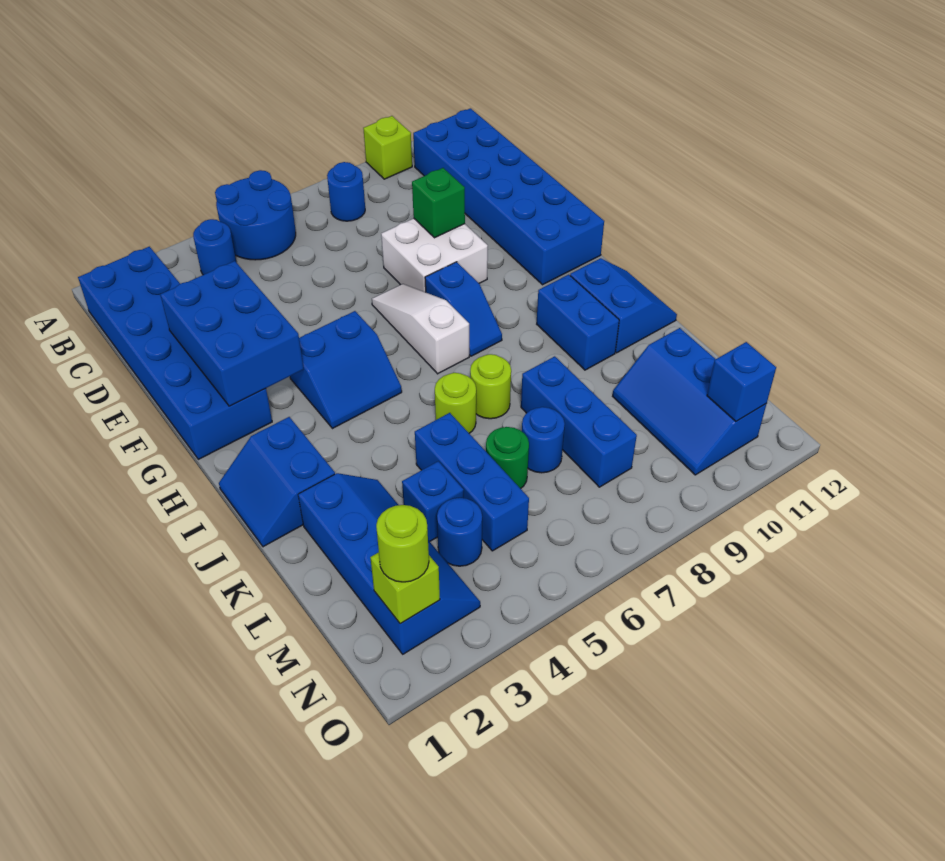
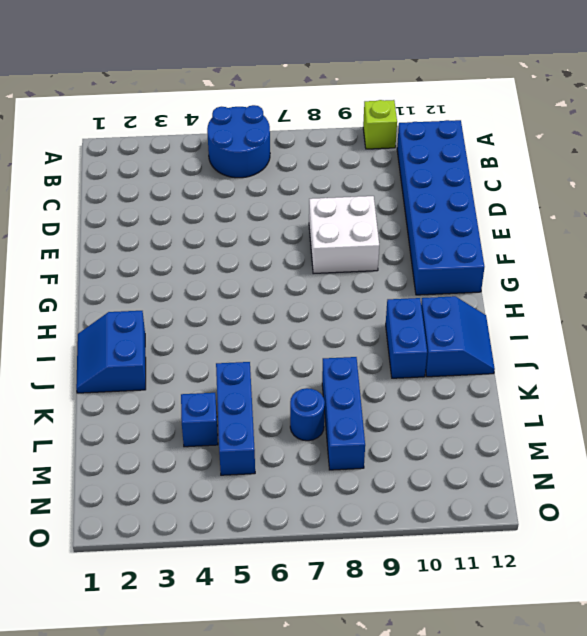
none -> blue brick B1:G2 level 1
none -> blue round brick B4 level 1
none -> blue round brick B8 level 1

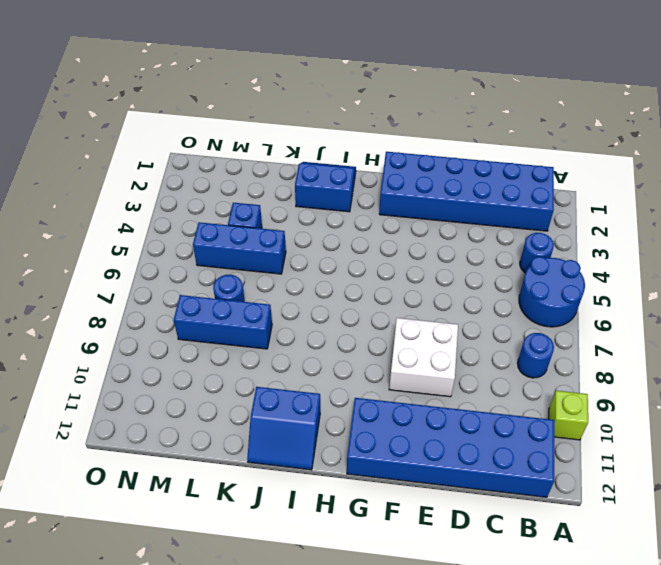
none -> white slope F7:H7 level 1 top H
none -> blue slope G4:H5 level 1 top G
none -> blue slope G8:H8 level 1 top G

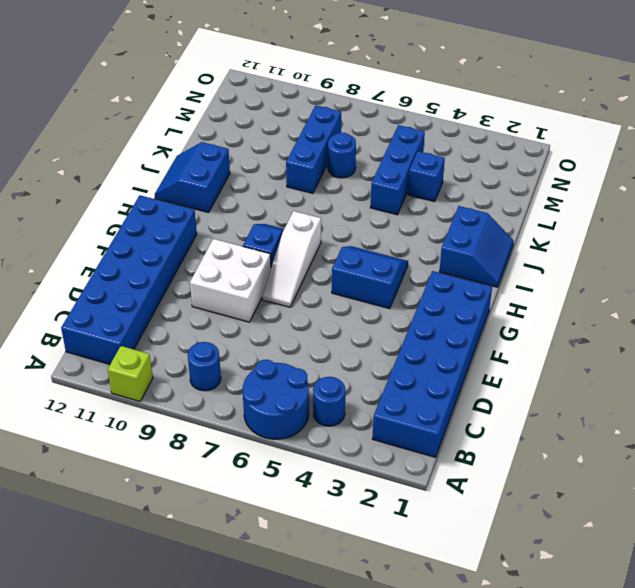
none -> blue brick I10:J10 level 1
none -> lime round brick J6 level 1
none -> lime round brick J7 level 1

